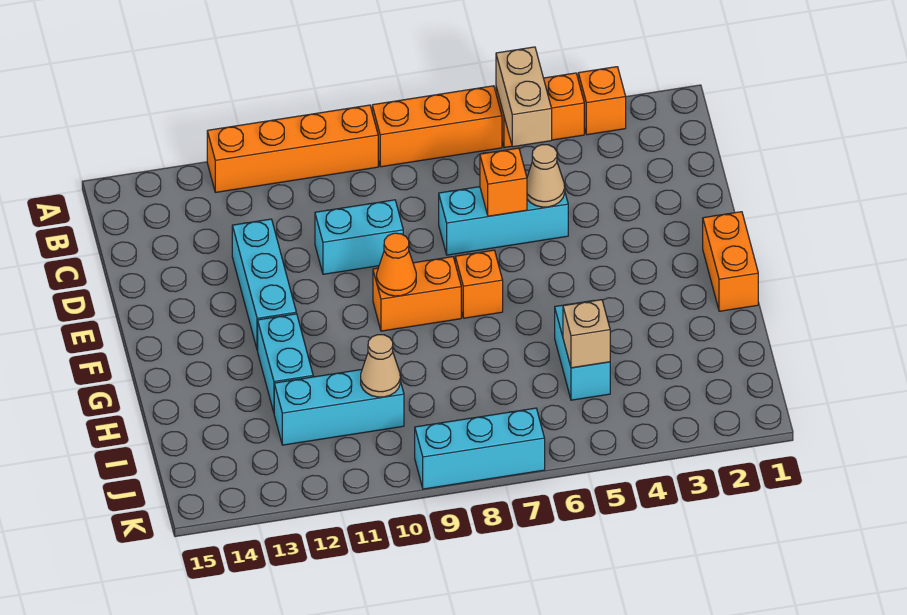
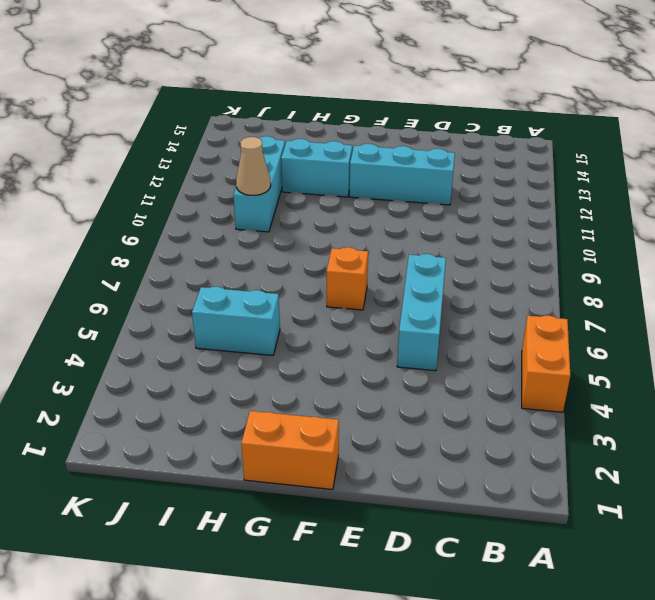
none -> orange brick A3 level 1
none -> orange brick A6:A8 level 1
none -> orange brick A9:A12 level 1

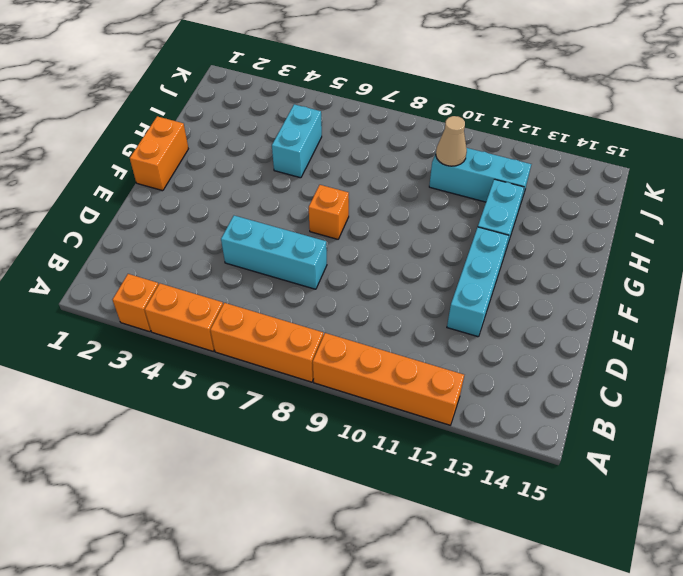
none -> cyan brick D9:D10 level 1
none -> orange brick F8:F9 level 1
none -> cyan brick K7:K9 level 1

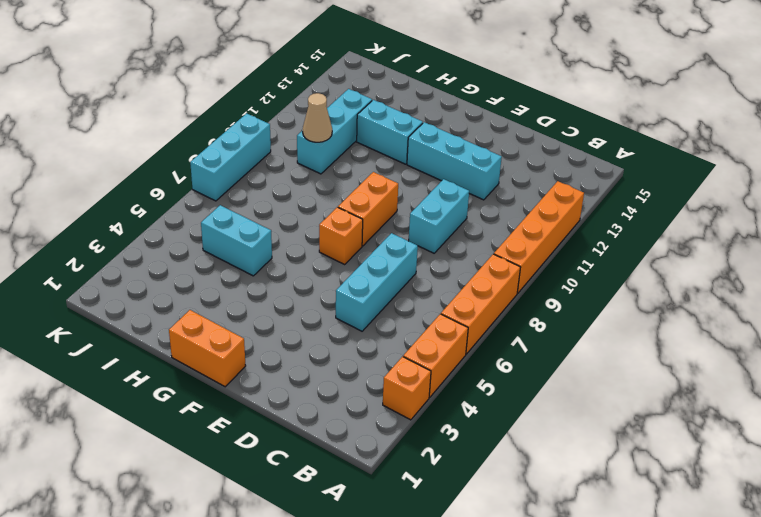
none -> tan brick A5:B5 level 2
none -> tan cone D5 level 2
none -> orange brick D6 level 2

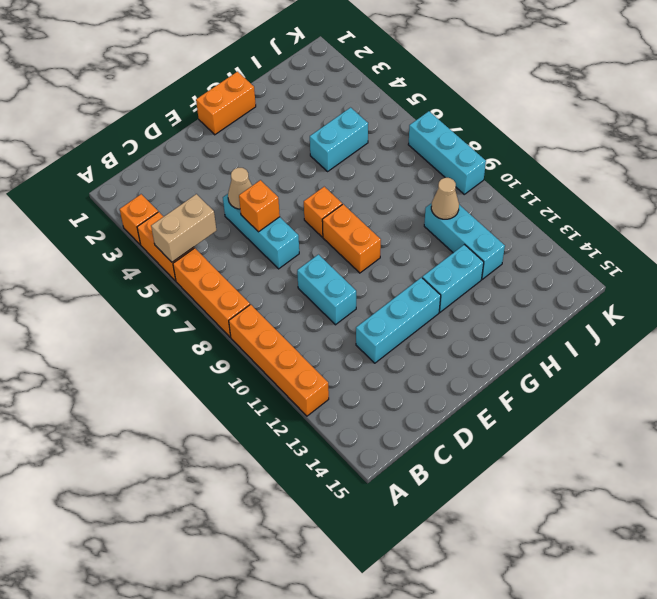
none -> orange cone F9 level 2
none -> tan brick I5 level 2

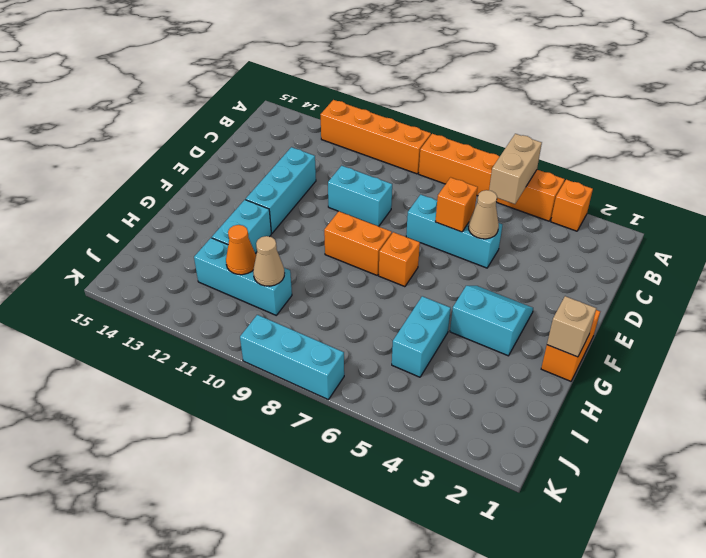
cyan slope F3:G4 level 1 top G -> none
tan brick G1 level 2 -> tan brick I5 level 2
orange cone I11 level 2 -> orange cone F9 level 2

